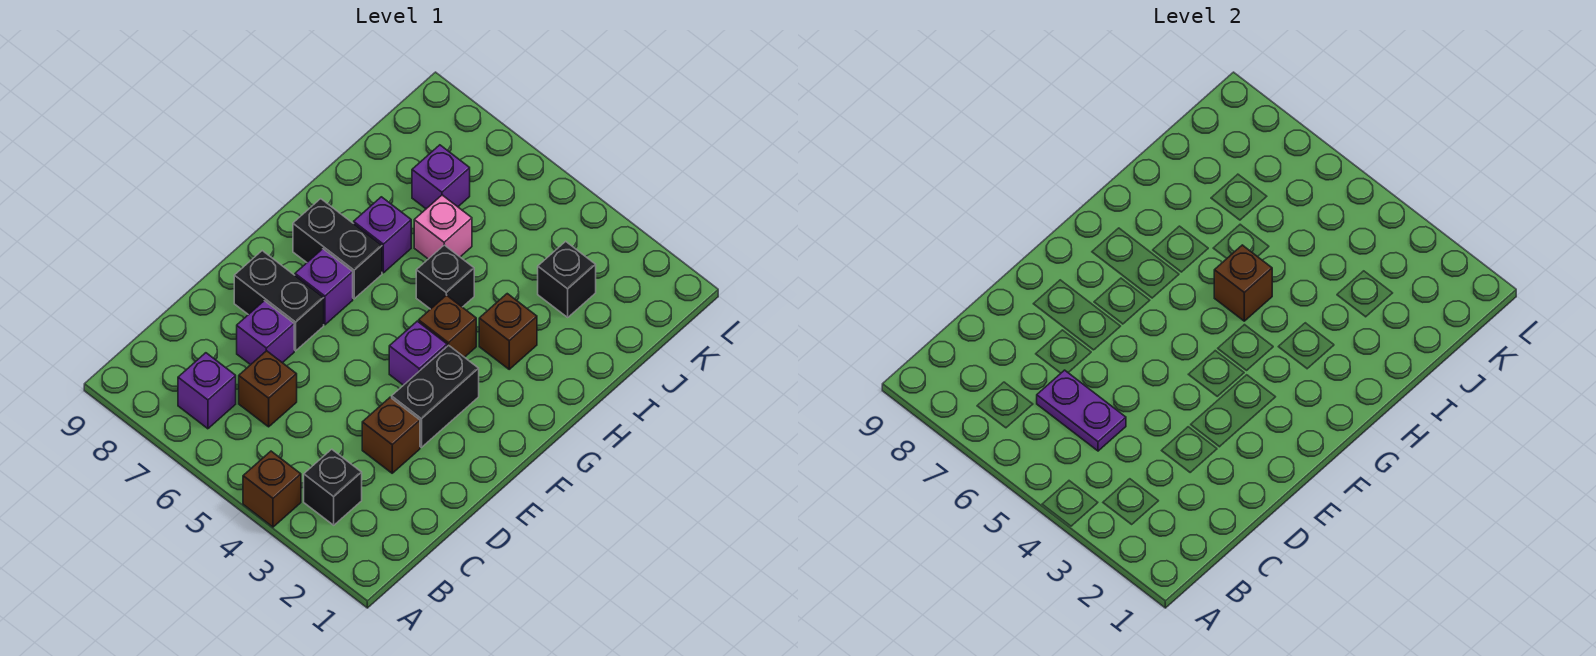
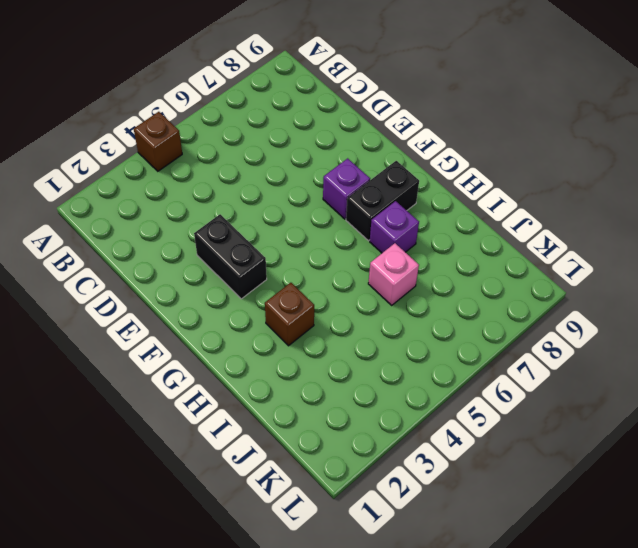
none -> black brick B3 level 1
none -> purple brick B7 level 1
none -> brown brick C6 level 1

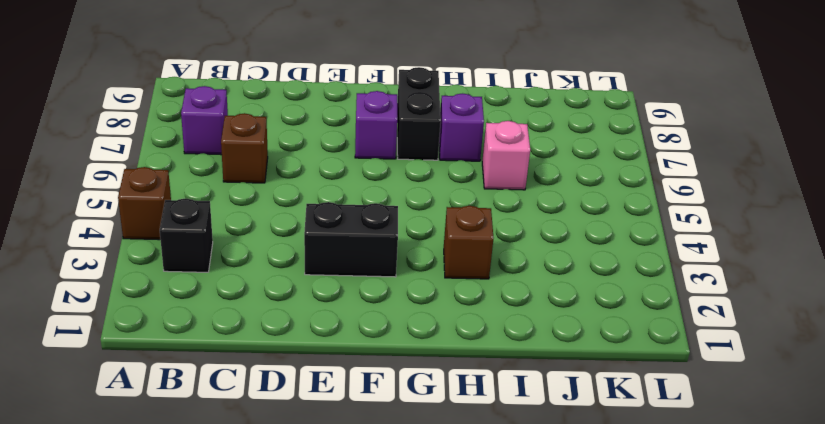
none -> brown brick D3 level 1
none -> purple brick D7 level 1
none -> black brick E7:E8 level 1

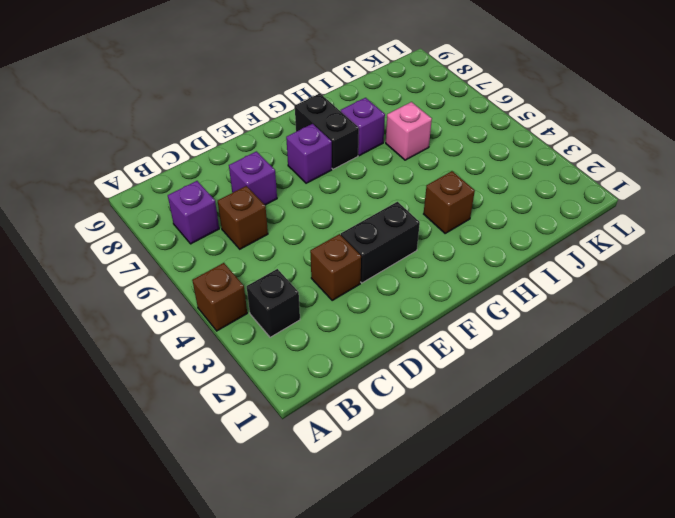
none -> black brick E7:E8 level 1
none -> purple brick F4 level 1
none -> brown brick G4 level 1

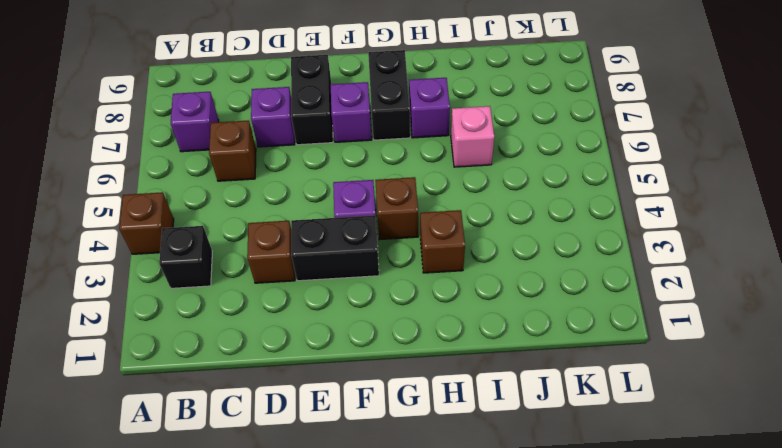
none -> black brick H5 level 1
none -> black brick J3 level 1
none -> purple brick J7 level 1

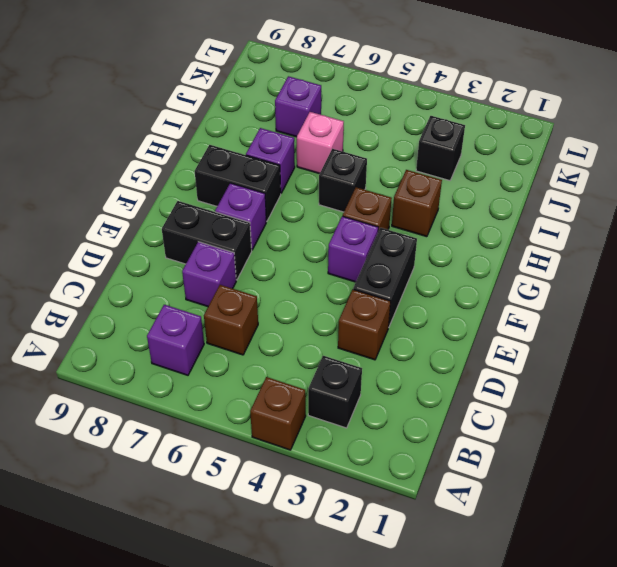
none -> purple plate C5:C6 level 2
none -> brown brick H5 level 2

